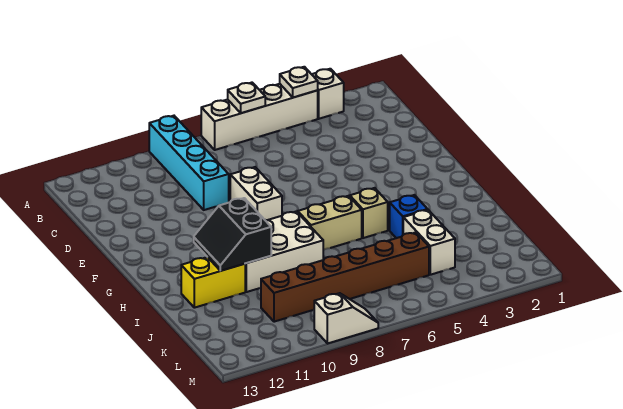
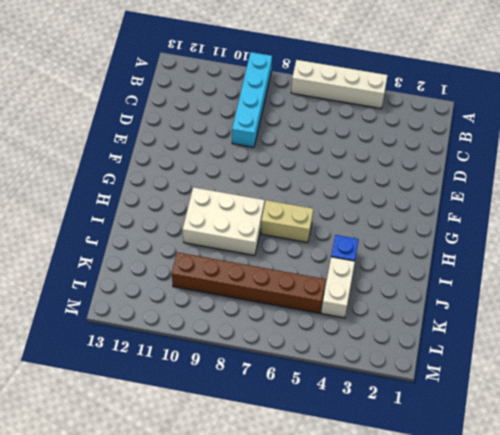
none -> white brick A3 level 1
none -> white brick E8:F8 level 1
none -> tan brick H5 level 1

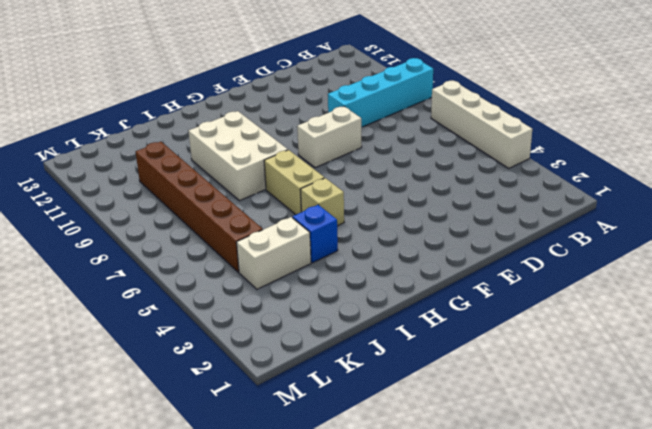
none -> white brick A3 level 1
none -> yellow brick I11:I12 level 1
none -> white slope M8:M9 level 1 top 9

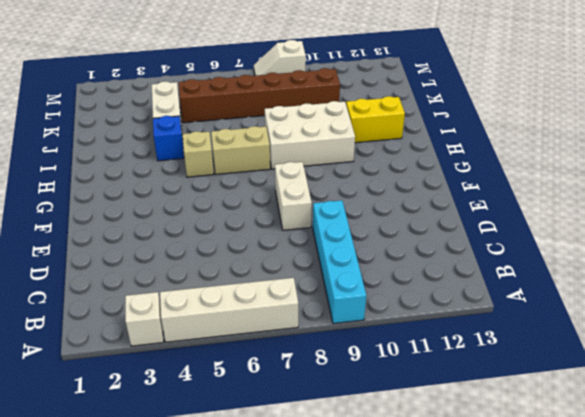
none -> white plate A4 level 2
none -> white plate A6 level 2
none -> black slope H10:I11 level 2 top 10

